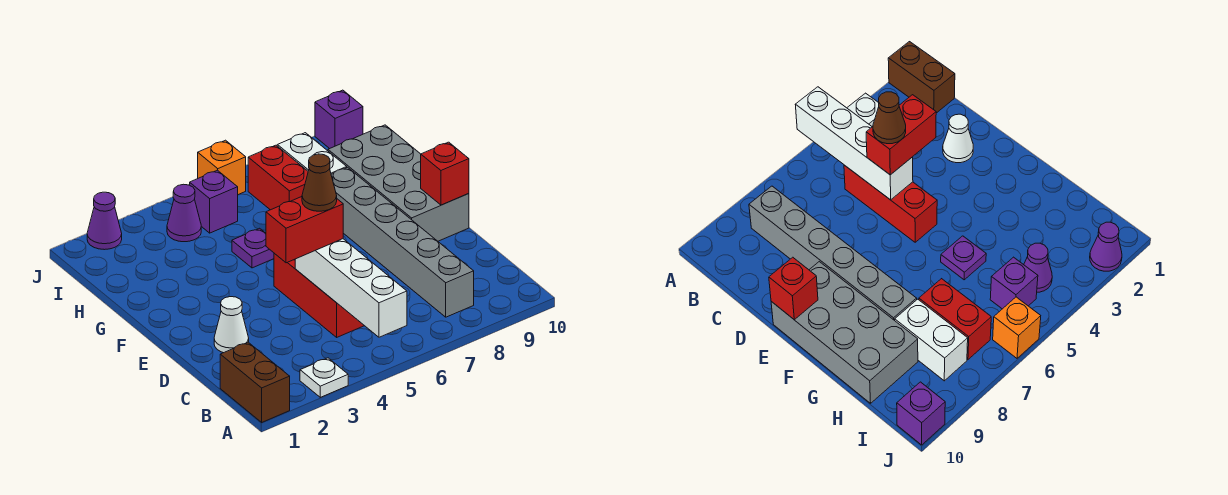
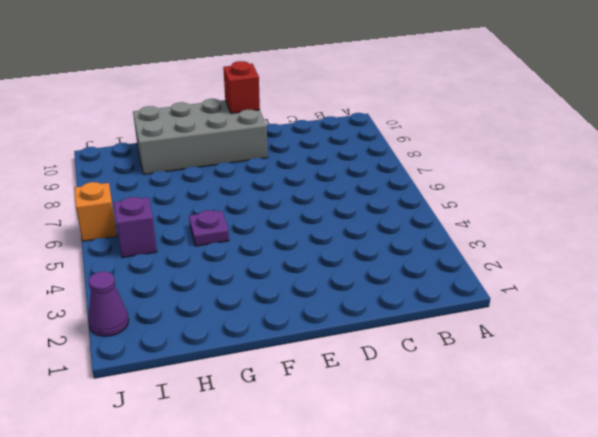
none -> brown brick A1:B1 level 1
none -> white plate A3 level 1
none -> grey brick B8:G8 level 1

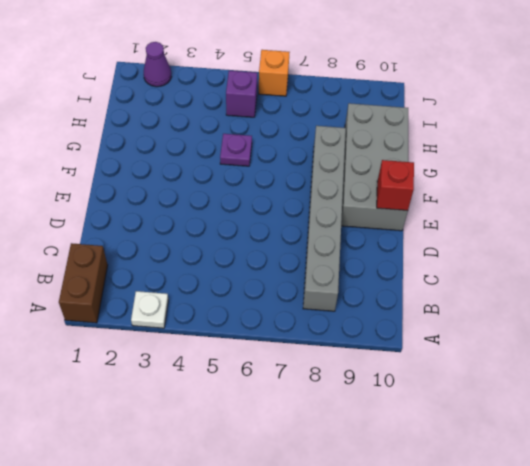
none -> red brick C5:E5 level 1
none -> white cone D2 level 1
none -> red brick H7:I7 level 1

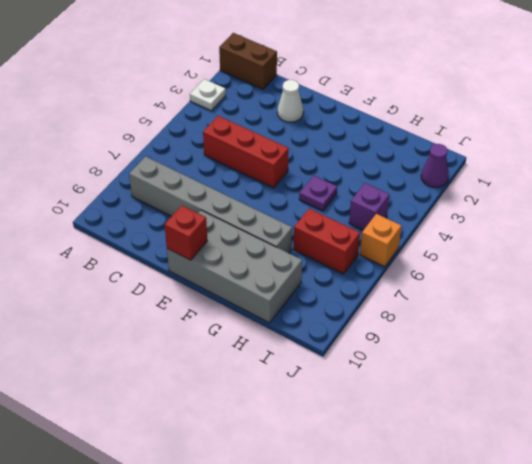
none -> white brick H8:I8 level 1
none -> purple cone I4 level 1
none -> purple brick J10 level 1

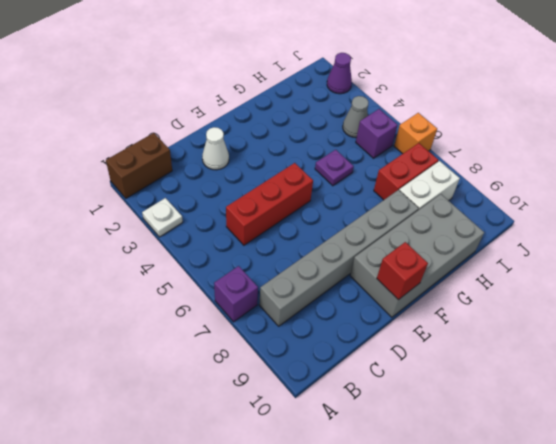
purple brick A7 level 1 -> purple brick J10 level 1
grey cone I4 level 1 -> purple cone I4 level 1
none -> white brick A5:D5 level 2
none -> red brick D4:D5 level 3
none -> brown cone D5 level 4

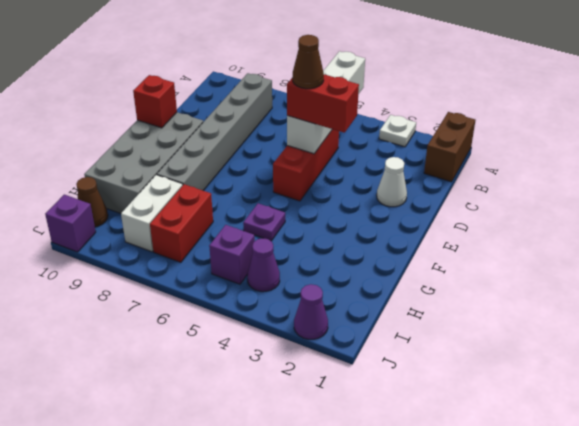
brown cone I10 level 1 -> none
none -> orange brick J6 level 1

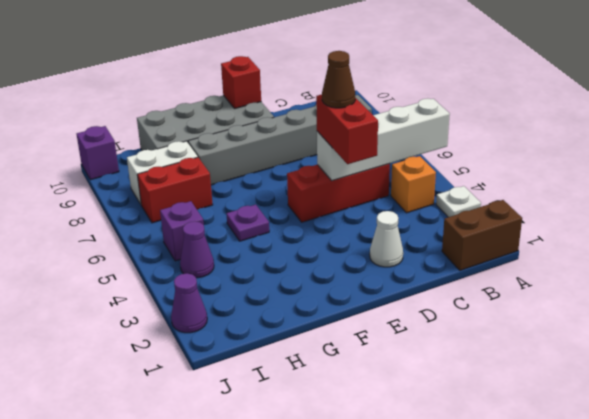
orange brick B4 level 1 -> orange brick J6 level 1

